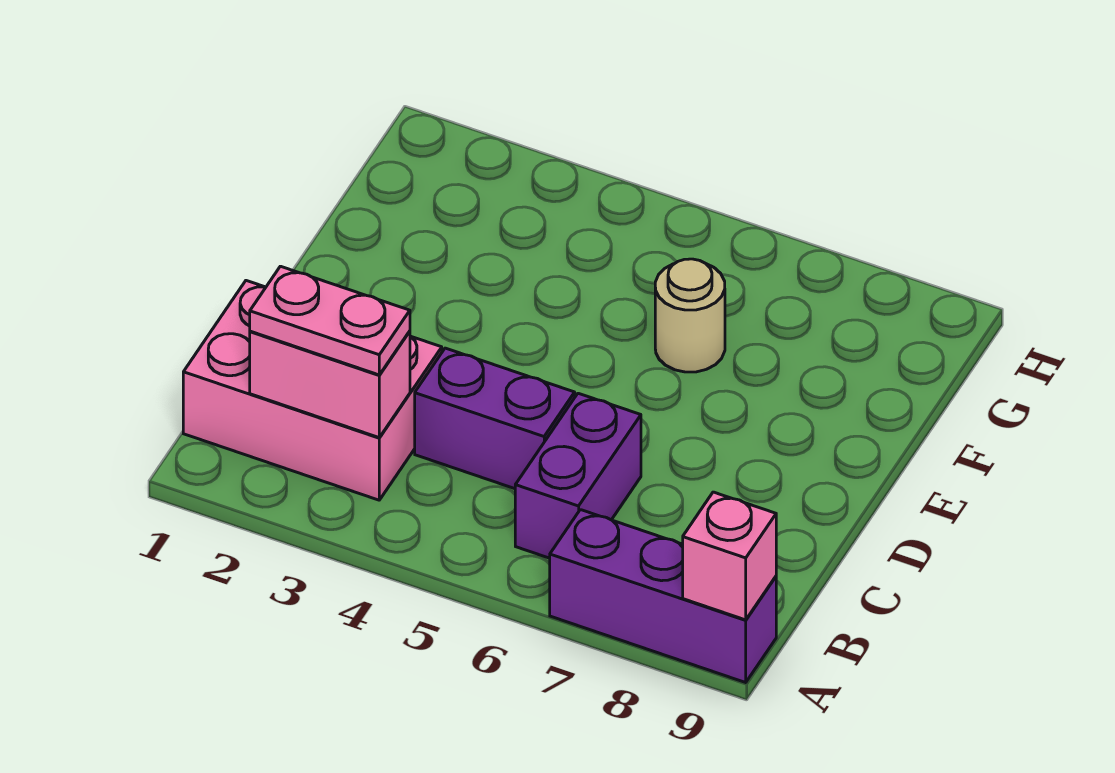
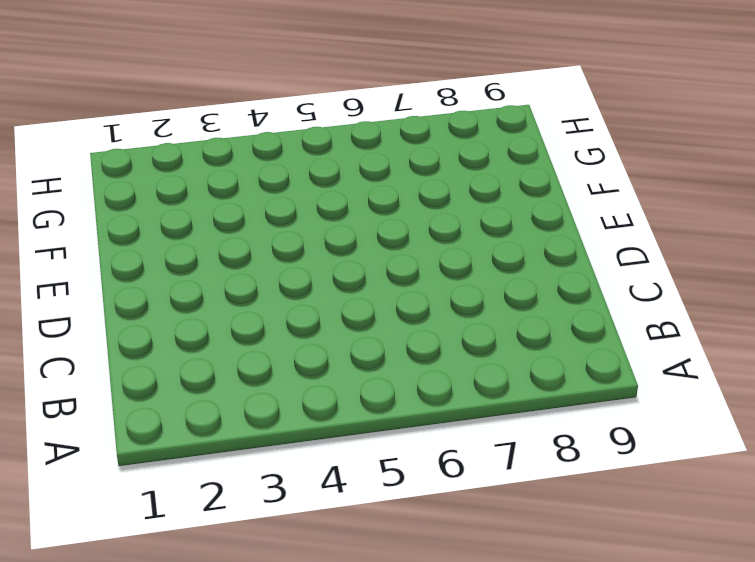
none -> purple brick A7:A9 level 1
none -> pink brick B1:C3 level 1

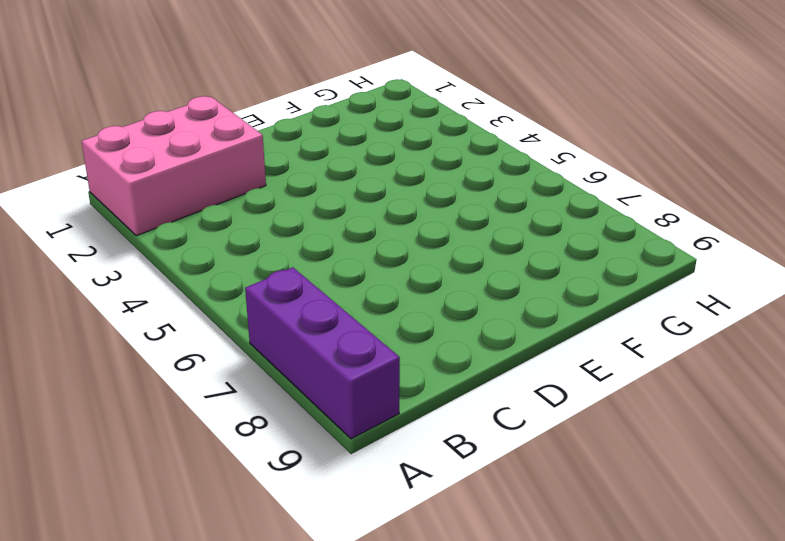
pink brick A1:C2 level 1 -> pink brick B1:C3 level 1
none -> purple brick B6:C6 level 1
none -> purple brick C4:C5 level 1

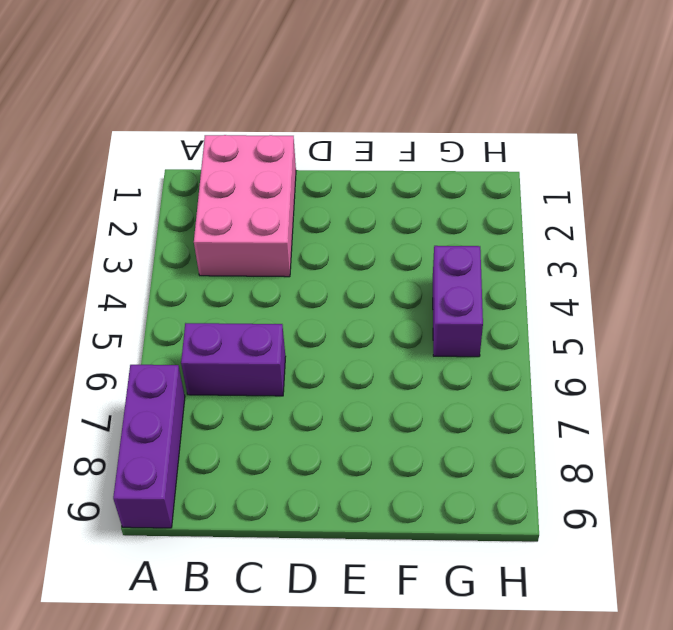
purple brick G4:G5 level 1 -> purple brick C4:C5 level 1
none -> tan round brick F6 level 1
none -> pink brick A9 level 2

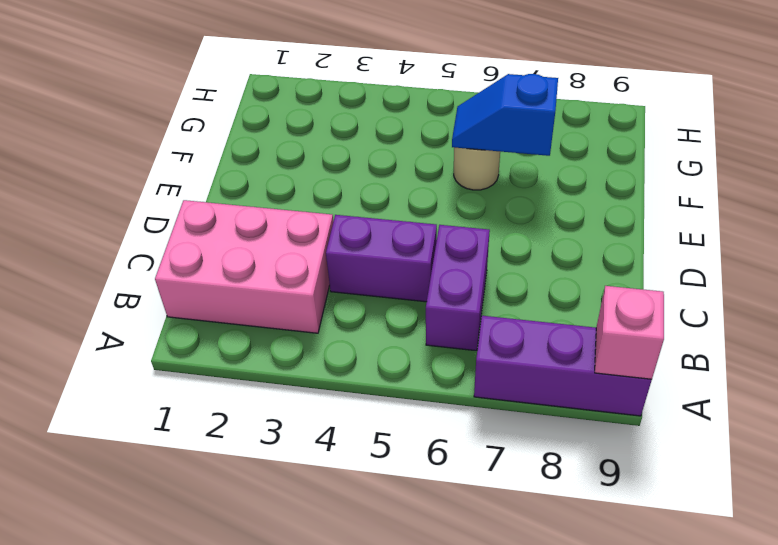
blue slope F6:F7 level 2 top 7 -> none
none -> pink brick B2:B3 level 2
none -> pink plate B2:B3 level 3

